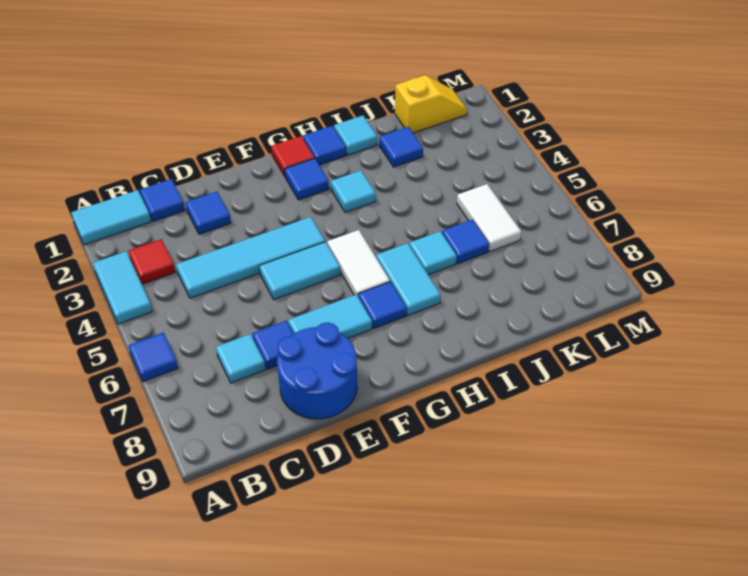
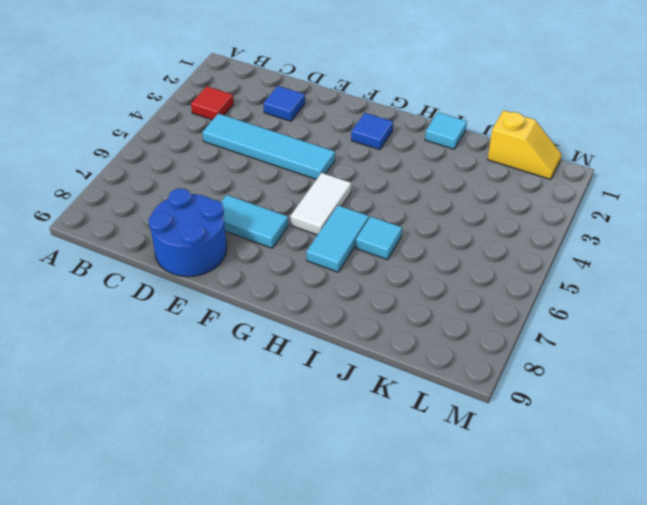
none -> cyan tile A1:B1 level 1
none -> cyan tile A3:A4 level 1
none -> blue tile A6 level 1

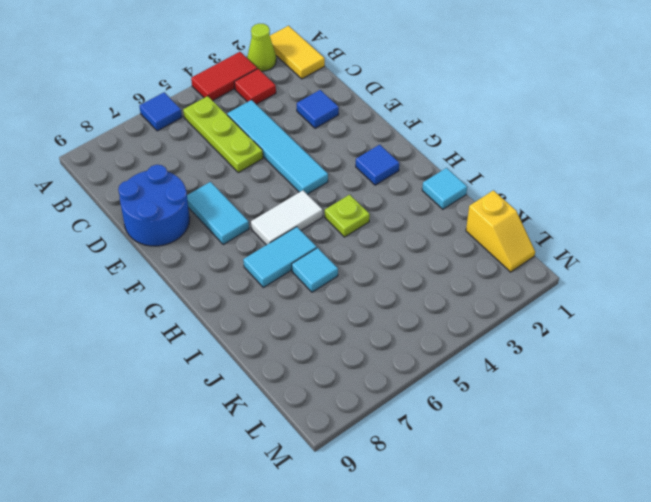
yellow tile A1:B1 level 1 -> cyan tile A1:B1 level 1
lime cone A2 level 1 -> none
red tile A3:A4 level 1 -> cyan tile A3:A4 level 1
lime plate B5:D5 level 1 -> none
lime plate H4 level 1 -> none
none -> blue tile C1 level 1
none -> cyan tile C7 level 1
none -> blue tile D7 level 1

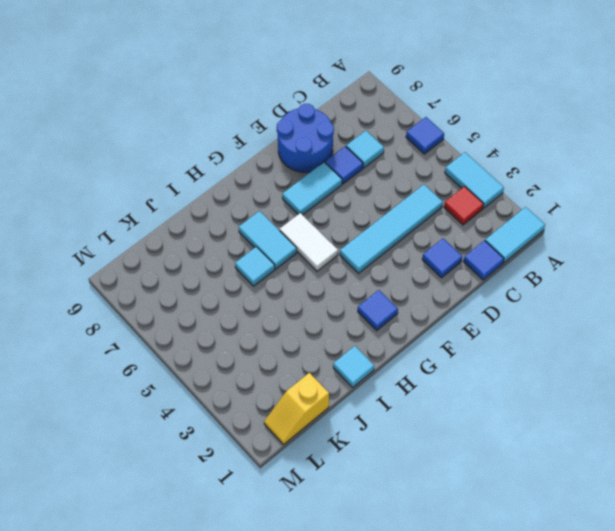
none -> cyan tile E5:F5 level 1
none -> red tile G1 level 1
none -> blue tile G7 level 1

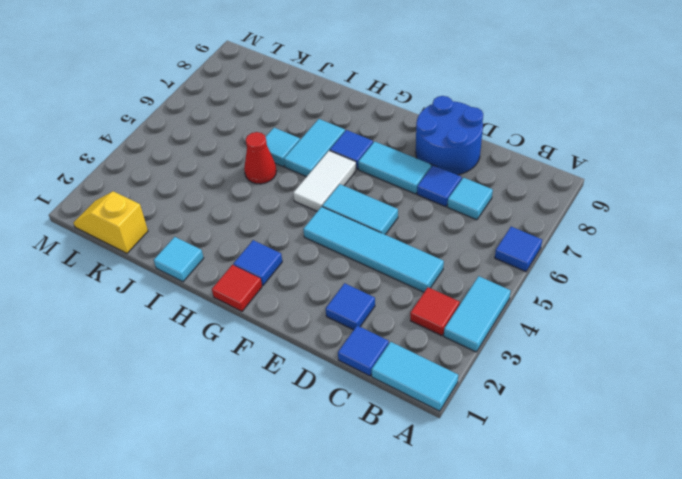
red cone I5 level 1 -> none
none -> blue tile H1 level 1
none -> cyan tile H3 level 1
none -> blue tile J2 level 1

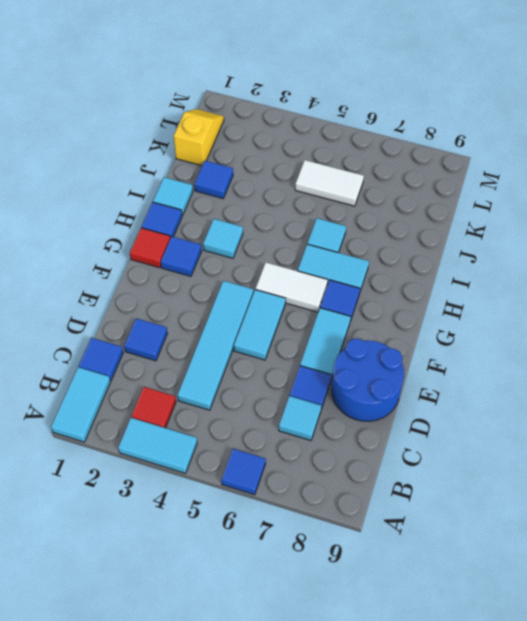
none -> blue tile J6 level 1

